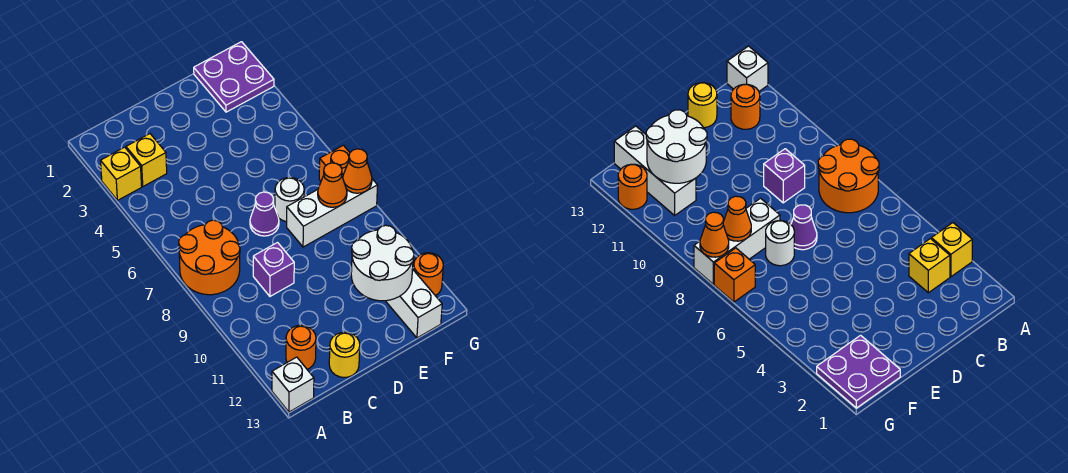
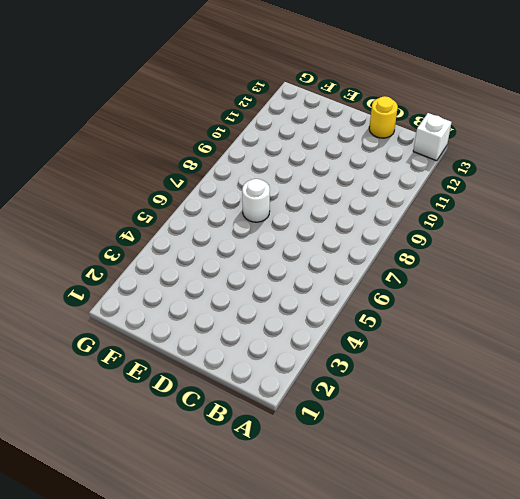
none -> yellow brick A3 level 1
none -> orange round brick A7:B8 level 1
none -> yellow brick B3 level 1

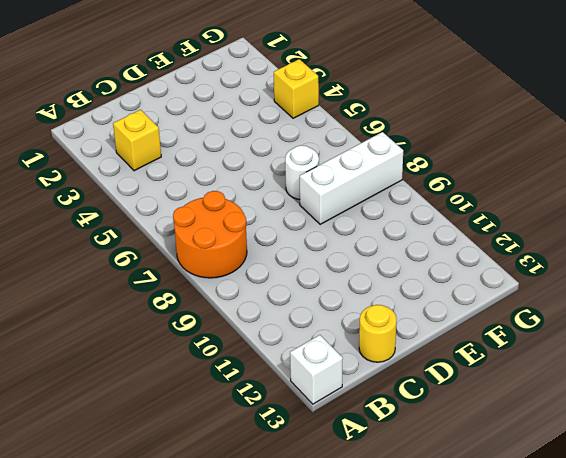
yellow brick G4 level 1 -> yellow brick A3 level 1
none -> orange round brick B12 level 1
none -> purple brick C9 level 1
none -> purple cone D7 level 1

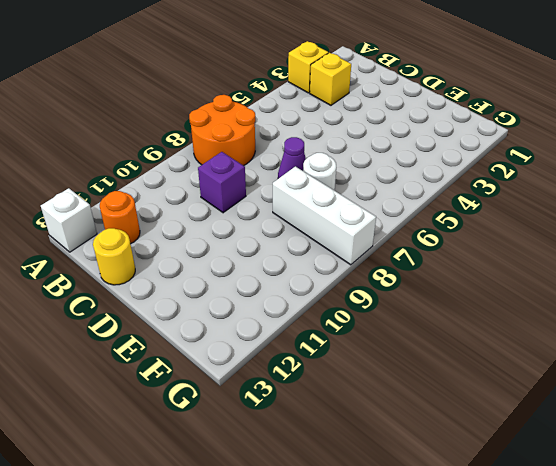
none -> purple plate F1:G2 level 1
none -> white brick F11:F13 level 1
none -> orange brick G7 level 1

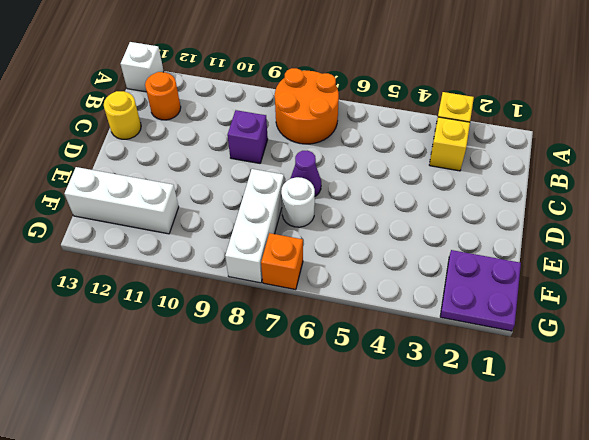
none -> orange round brick G12 level 1
none -> white round brick E11:F12 level 2
none -> orange cone F8 level 2

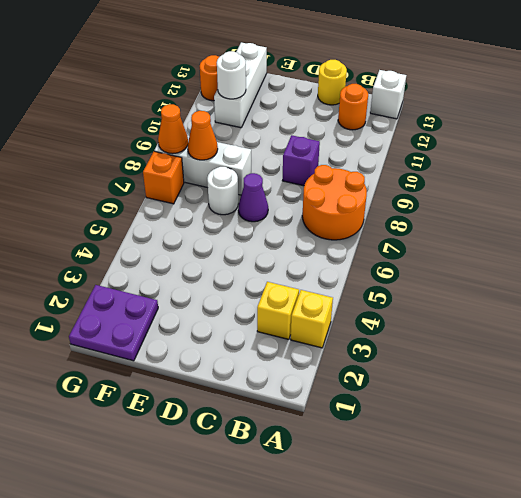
white round brick F11 level 2 -> white round brick E11:F12 level 2

